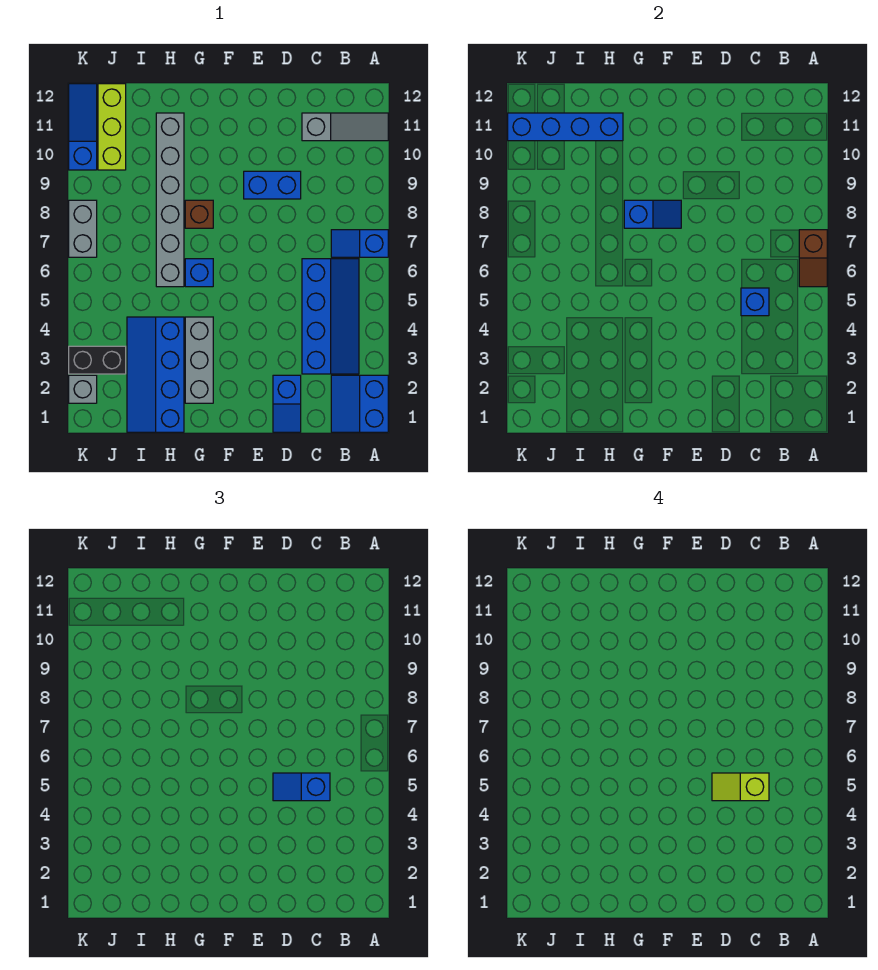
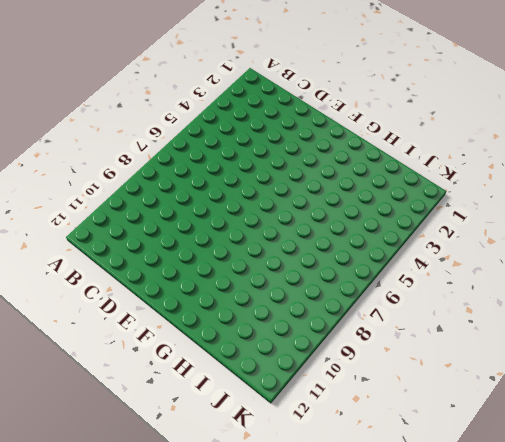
none -> blue slope A1:B2 level 1 top A
none -> blue slope A7:B7 level 1 top A
none -> grey slope A11:C11 level 1 top C

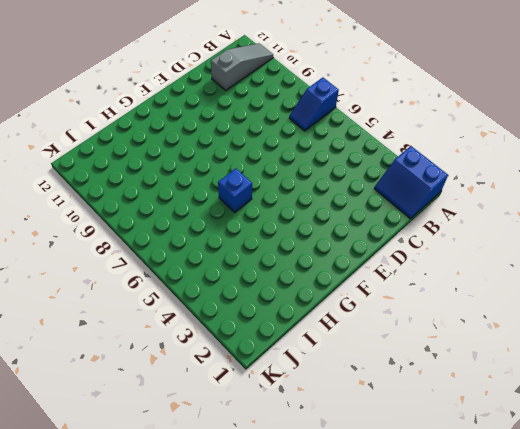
none -> blue slope B3:C6 level 1 top C
none -> blue slope D1:D2 level 1 top 2
none -> blue brick D9:E9 level 1

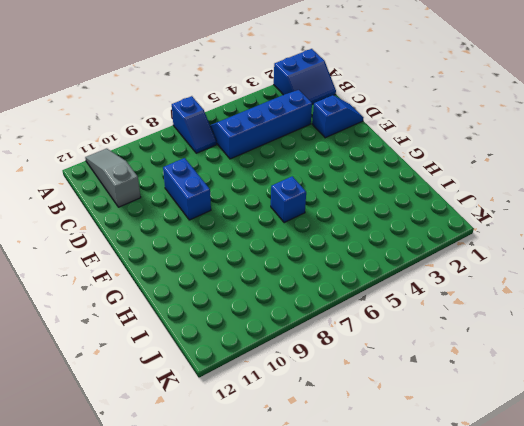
none -> grey brick G2:G4 level 1
none -> brown brick G8 level 1
none -> blue slope H1:I4 level 1 top H

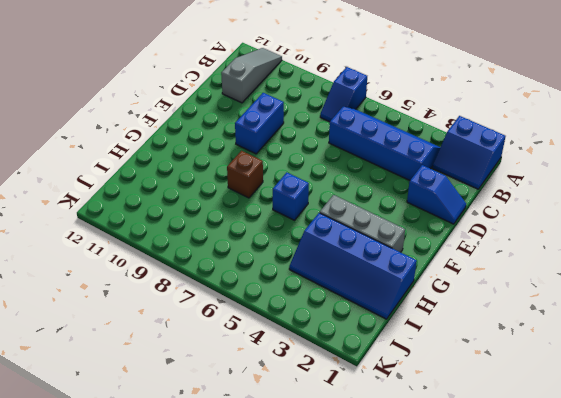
none -> grey brick H6:H11 level 1
none -> black brick J3:K3 level 1
none -> lime brick J10:J12 level 1

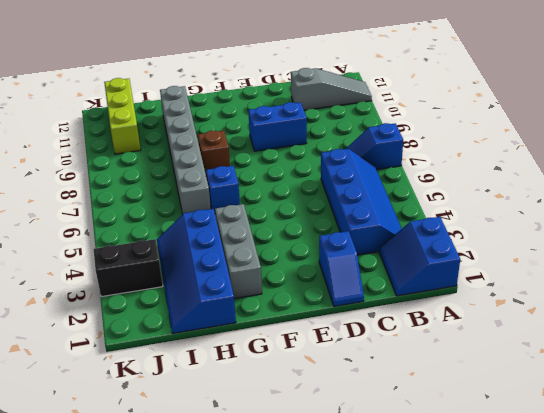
none -> grey brick K2 level 1
none -> grey brick K7:K8 level 1
none -> blue slope K10:K12 level 1 top 10

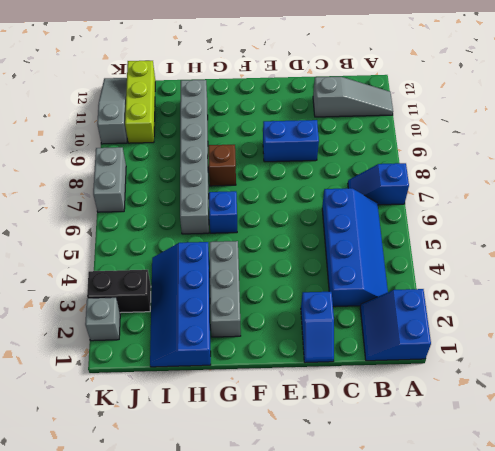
grey slope K10:K12 level 1 top 10 -> blue slope K10:K12 level 1 top 10
none -> brown slope A6:A7 level 2 top 7
none -> blue brick C5 level 2
none -> blue slope F8:G8 level 2 top G

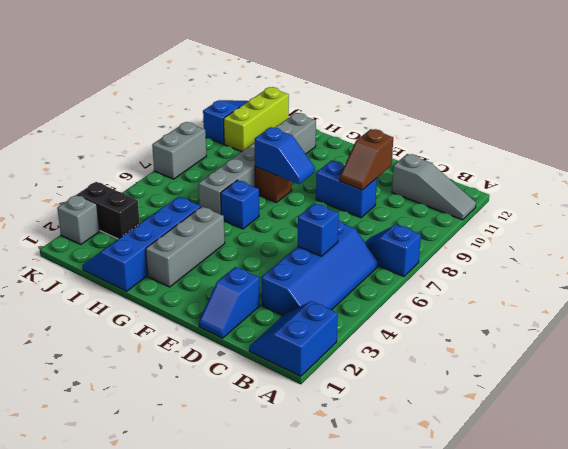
brown slope D9:D10 level 2 top 10 -> brown slope A6:A7 level 2 top 7
none -> blue brick H11:K11 level 2
none -> blue slope C5:D5 level 3 top C
none -> lime slope C5:D5 level 4 top C

